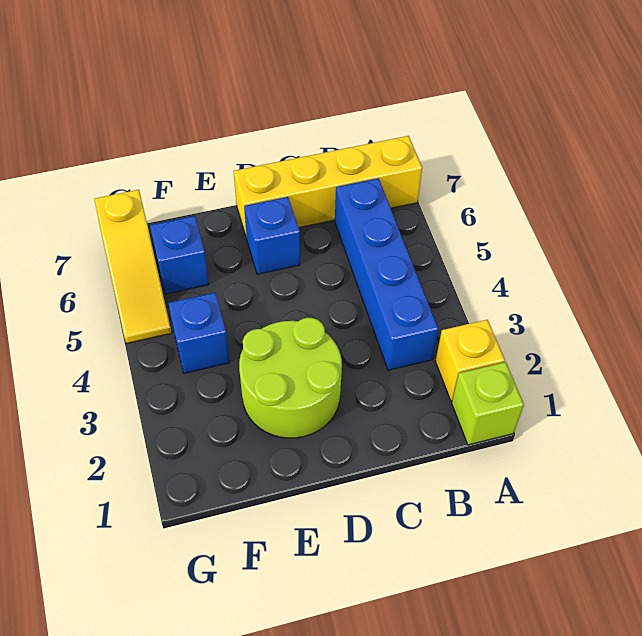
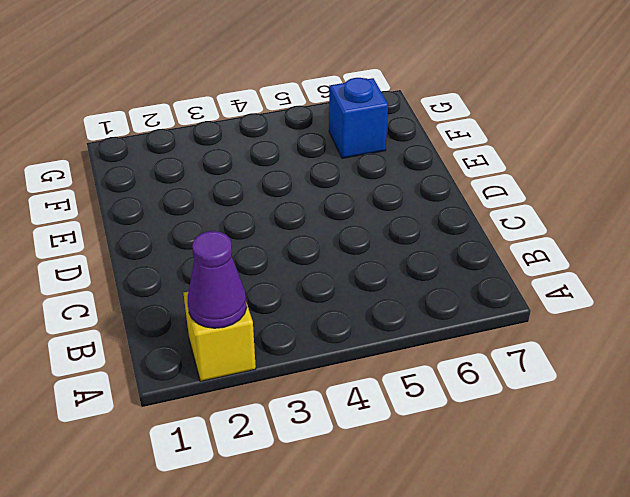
purple cone A2 level 2 -> none
none -> lime brick A1 level 1
none -> yellow brick A7:D7 level 1

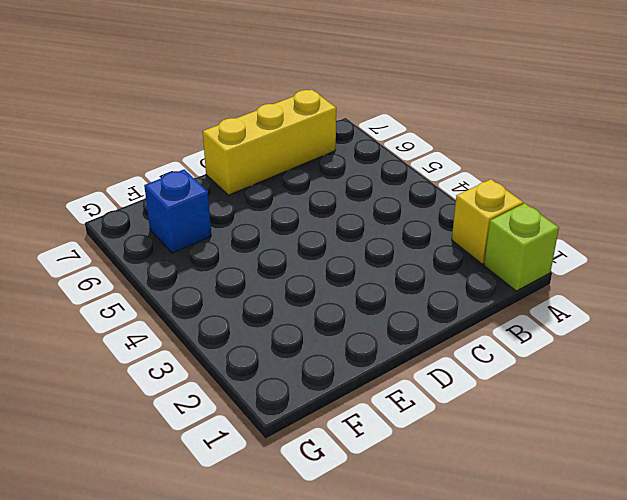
yellow brick B7:D7 level 1 -> yellow brick A7:D7 level 1
none -> blue brick B3:B6 level 1
none -> lime round brick D2:E3 level 1

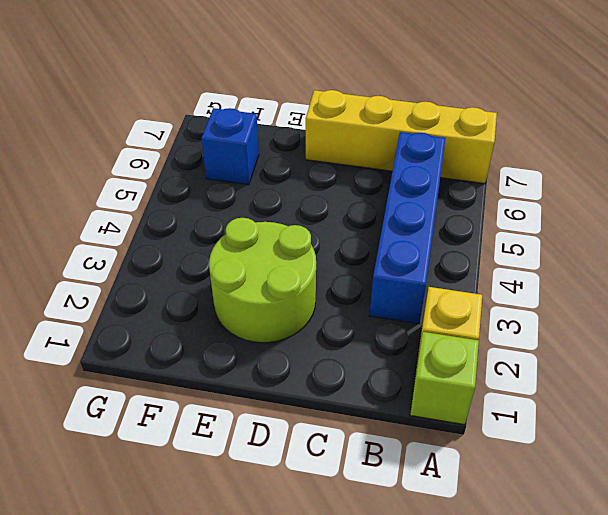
none -> blue brick D6 level 1
none -> blue brick F4 level 1

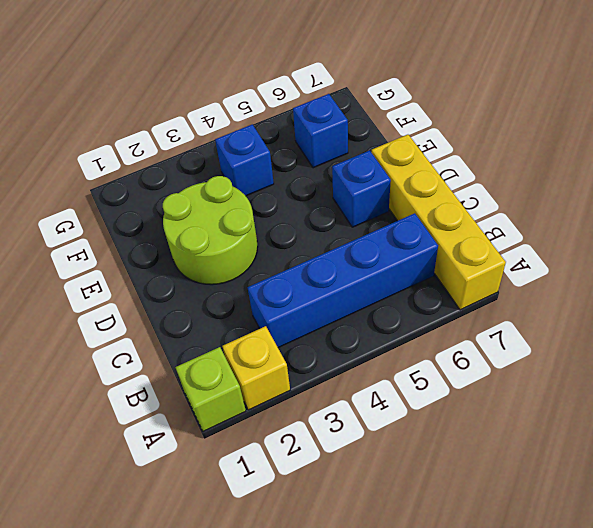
none -> yellow slope G5:G7 level 1 top 7

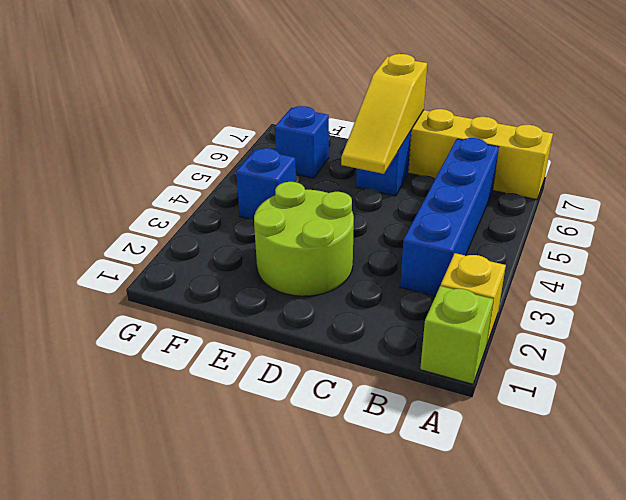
yellow slope D5:D7 level 2 top 7 -> yellow slope G5:G7 level 1 top 7

